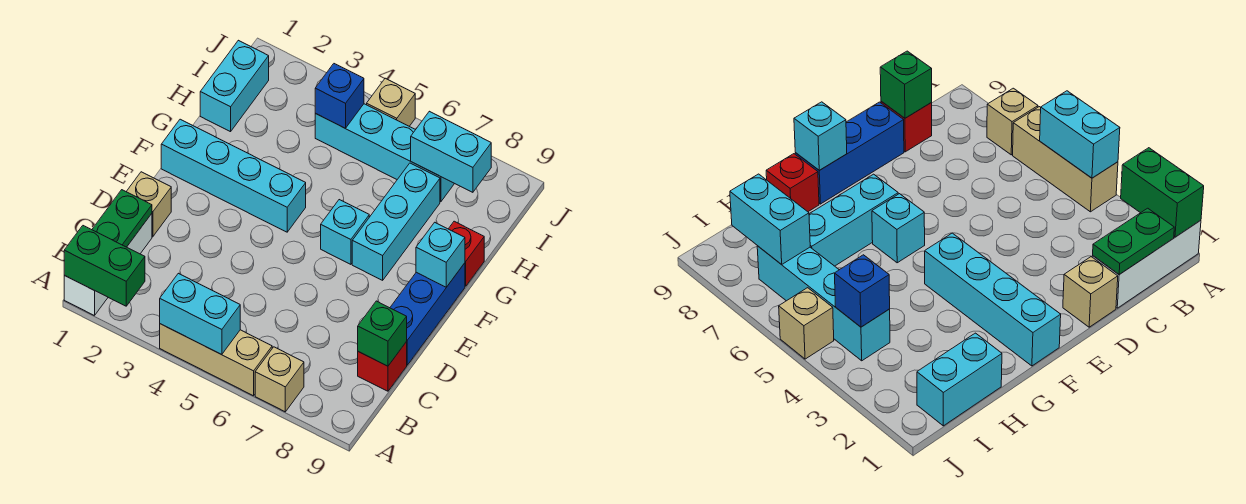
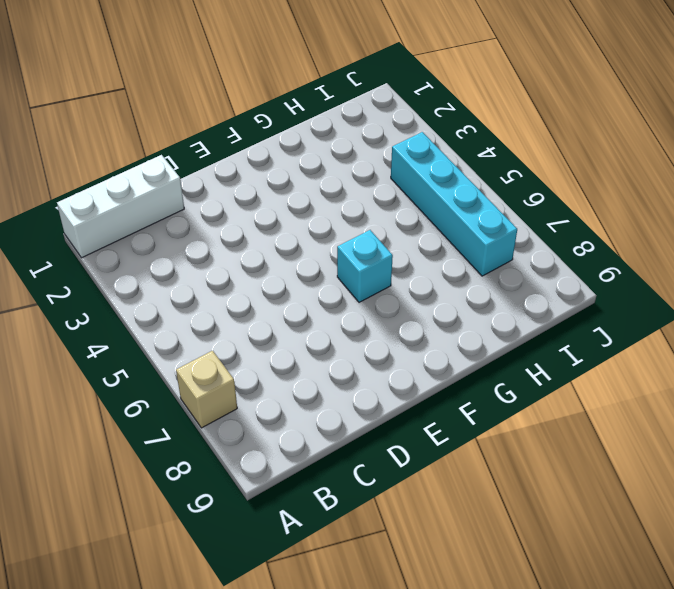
none -> tan brick A4:A6 level 1
none -> red brick C9 level 1
none -> tan brick D1 level 1

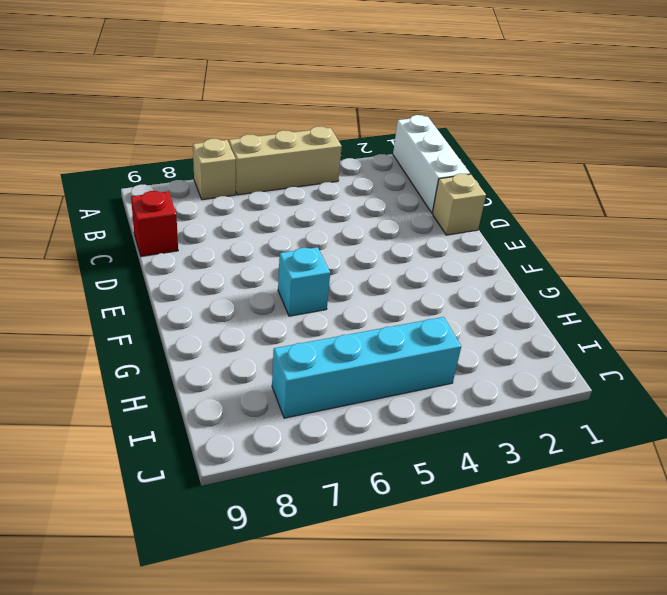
none -> blue brick D9:F9 level 1
none -> cyan brick F1:F4 level 1
none -> cyan brick F7:H7 level 1

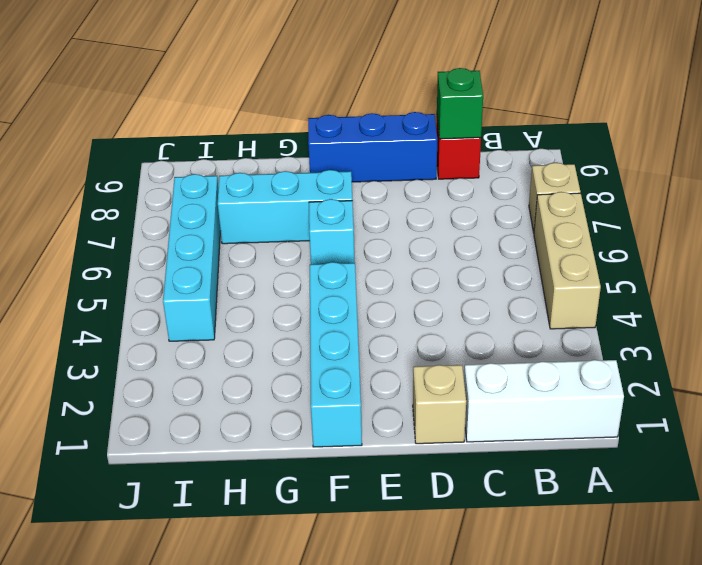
none -> red brick G9 level 1
none -> cyan brick H1:I1 level 1
none -> tan brick J5 level 1

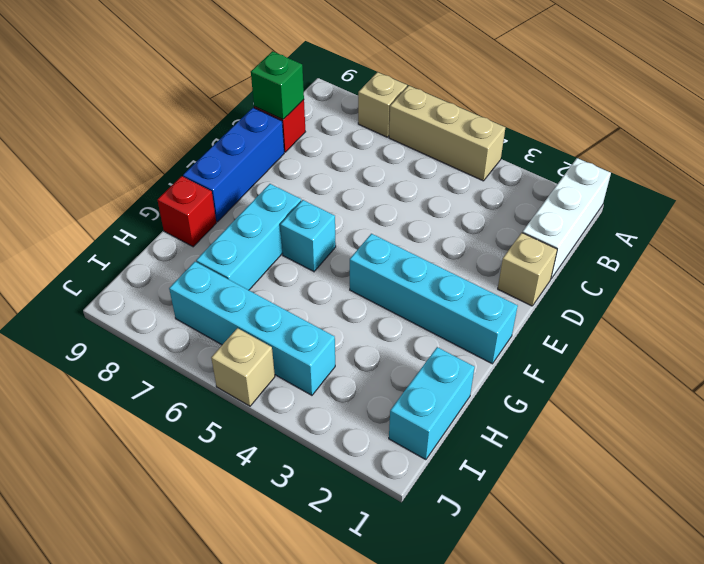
none -> green brick A1:A2 level 2
none -> cyan brick A4:A5 level 2
none -> green plate B1:C1 level 2

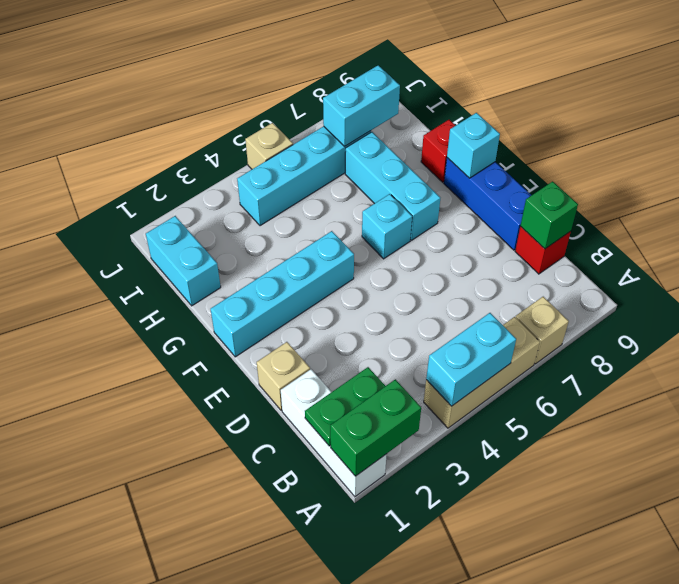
green plate B1:B2 level 2 -> green plate B1:C1 level 2
none -> blue brick I4 level 2

